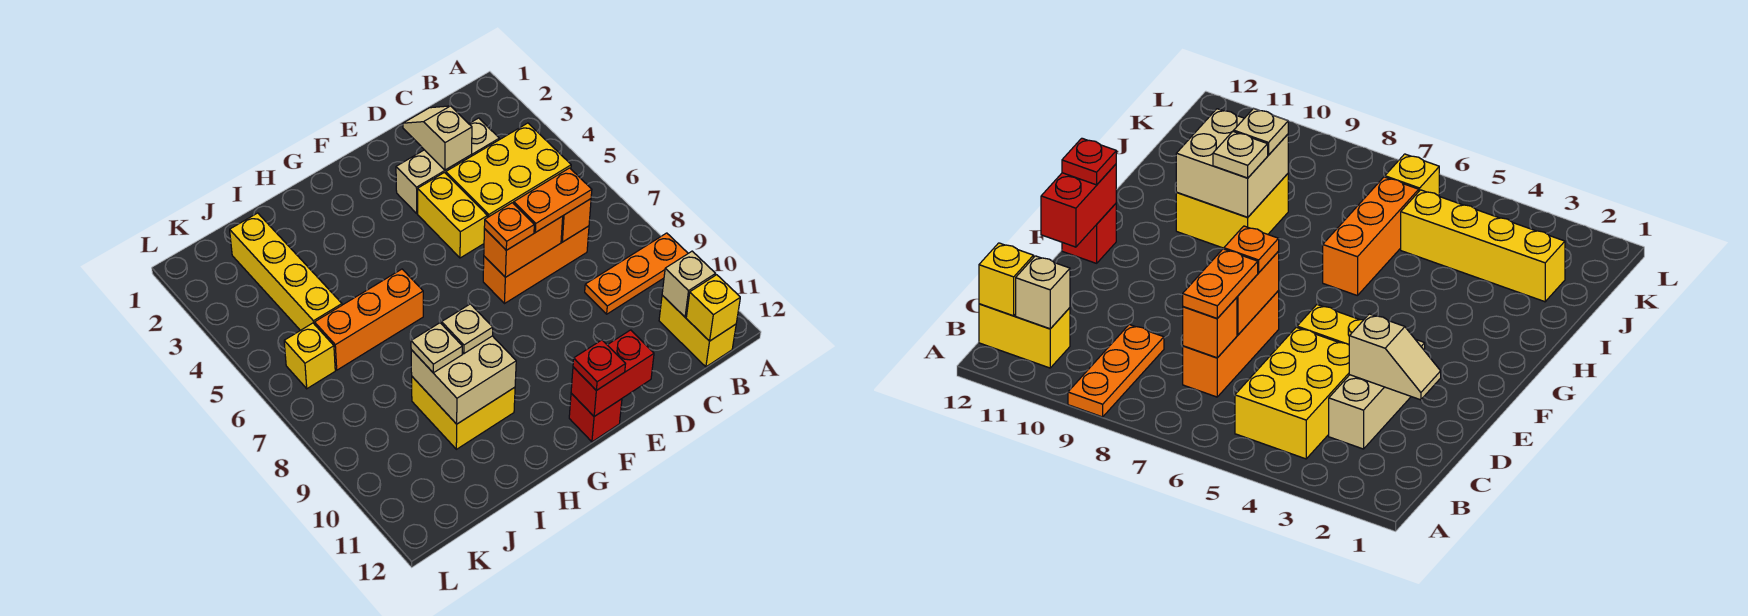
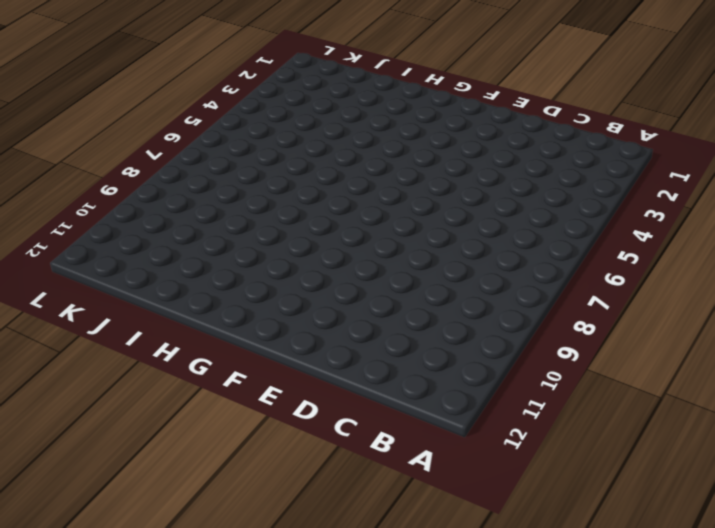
none -> orange plate A9:C9 level 1
none -> yellow brick B4:D5 level 1
none -> yellow brick B11:B12 level 1

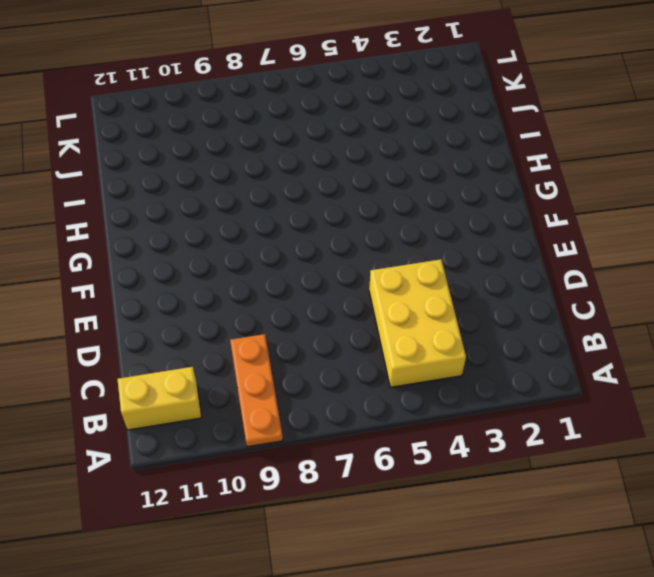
none -> tan brick C3:E3 level 1
none -> orange brick C7:E7 level 1
none -> yellow brick E4:E5 level 1

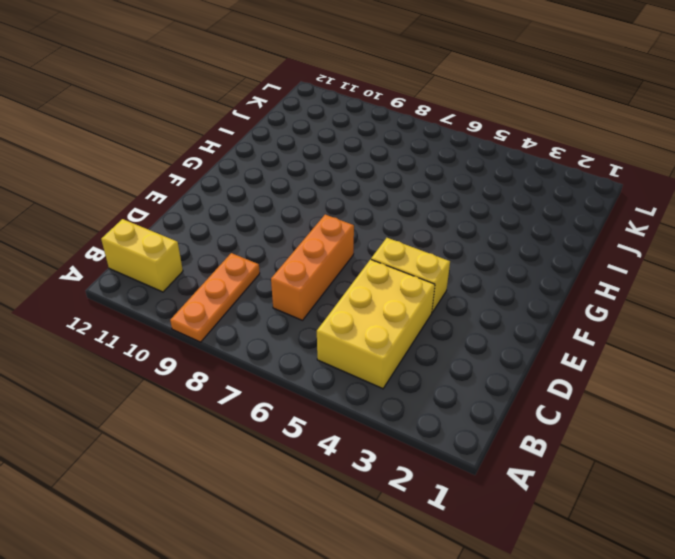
none -> tan brick C3:E3 level 1
none -> red brick F12 level 1
none -> orange brick H6:J6 level 1

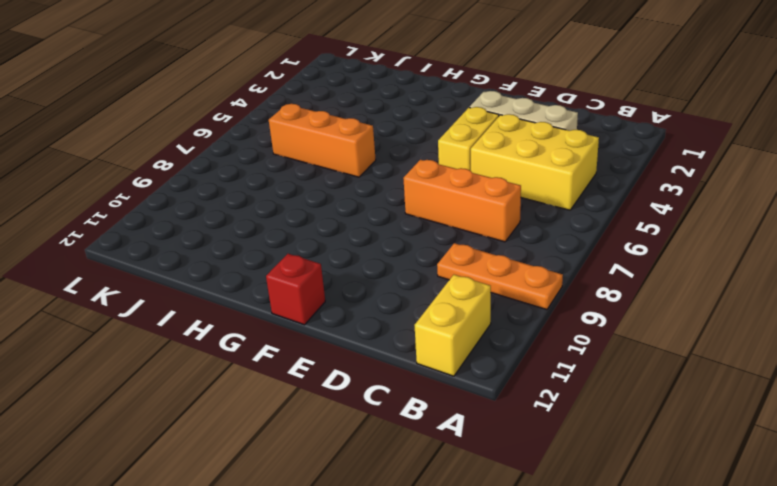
none -> yellow brick H9:I10 level 1
none -> yellow brick J2:J5 level 1
none -> yellow brick K6 level 1

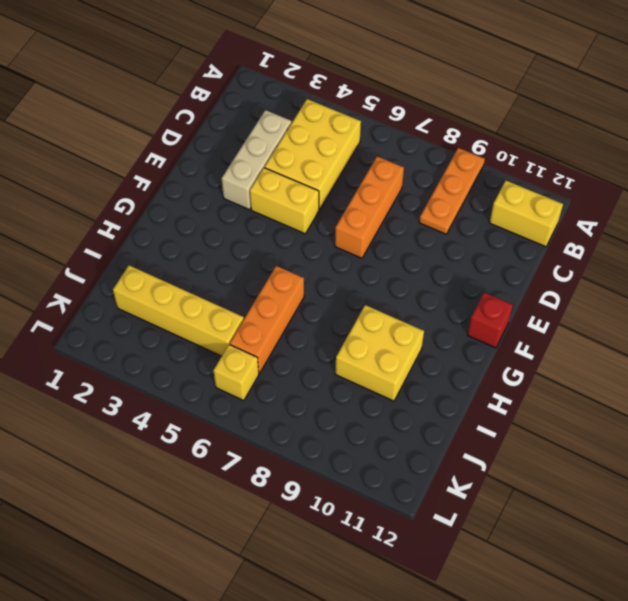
none -> tan brick B11 level 2
none -> yellow brick B12 level 2
none -> orange brick C7 level 2

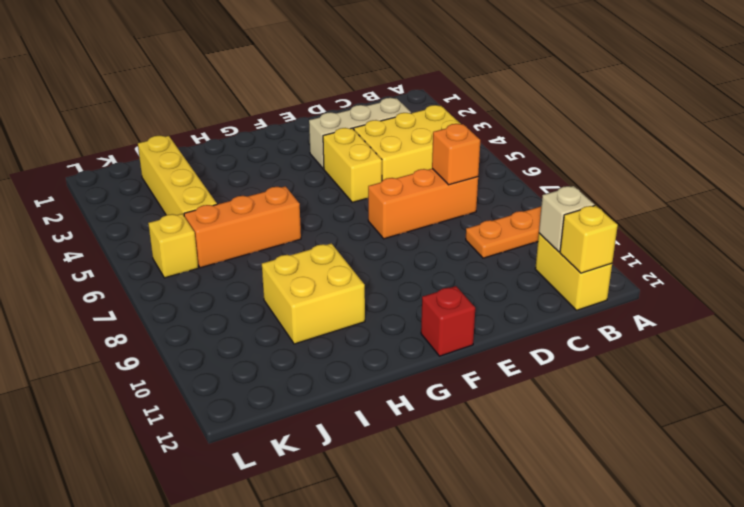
none -> tan slope D2:D3 level 2 top 3
none -> orange brick D7:E7 level 2
none -> red brick E12:F12 level 2

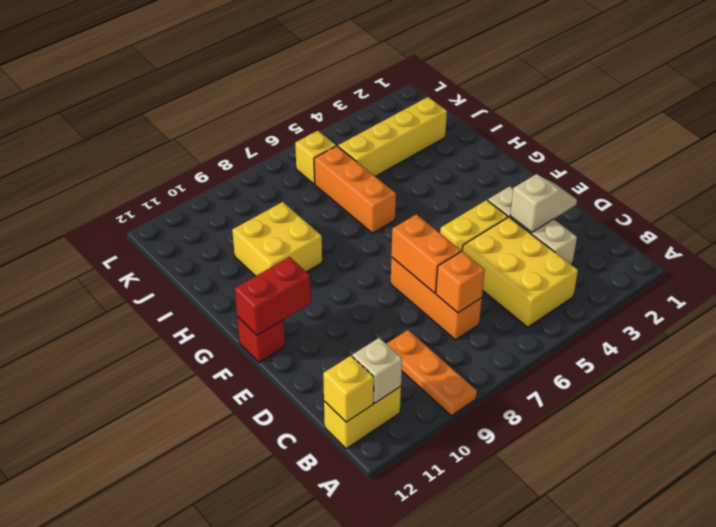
red brick F11:F12 level 2 -> red brick E12:F12 level 2
none -> tan brick H9:I10 level 2
none -> orange plate C7:D7 level 3
none -> orange plate E7 level 3

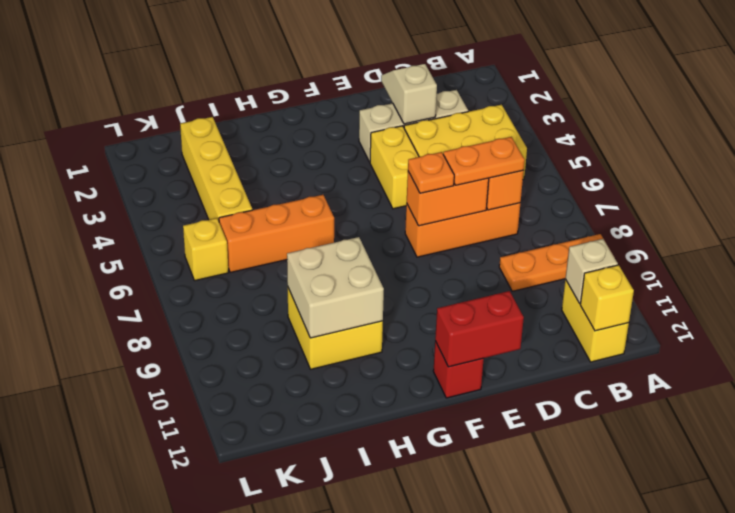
none -> red plate F12 level 3
none -> tan plate H9 level 3
none -> tan plate I9 level 3

